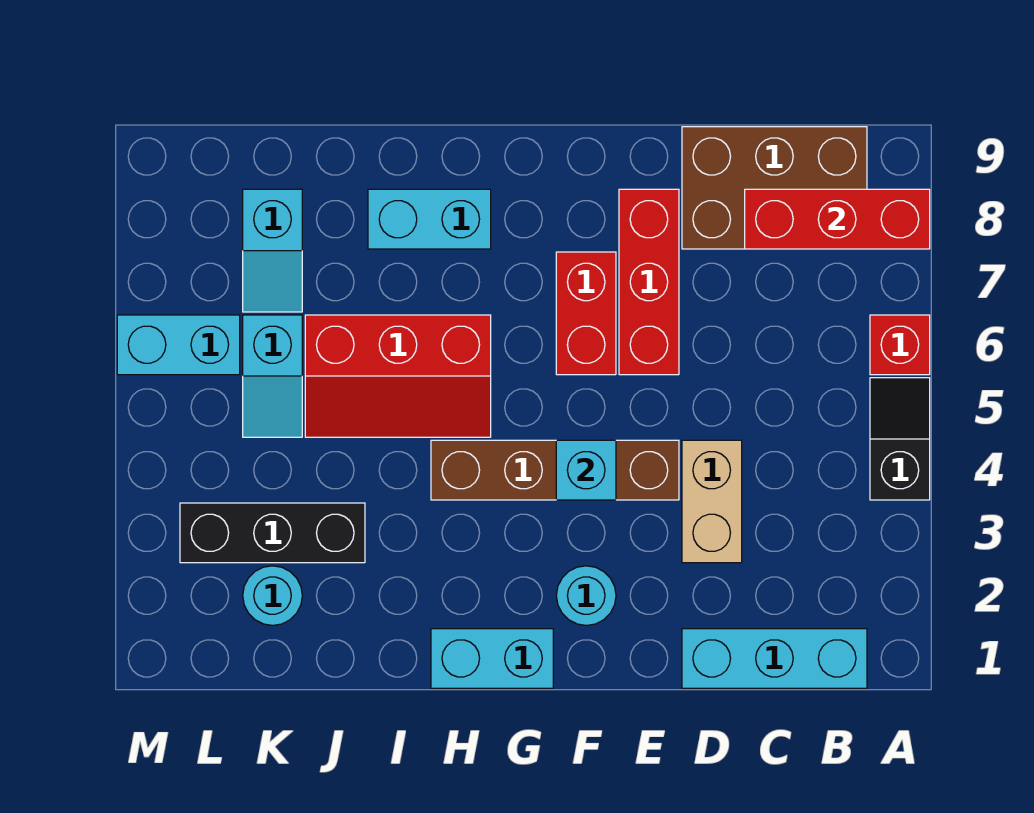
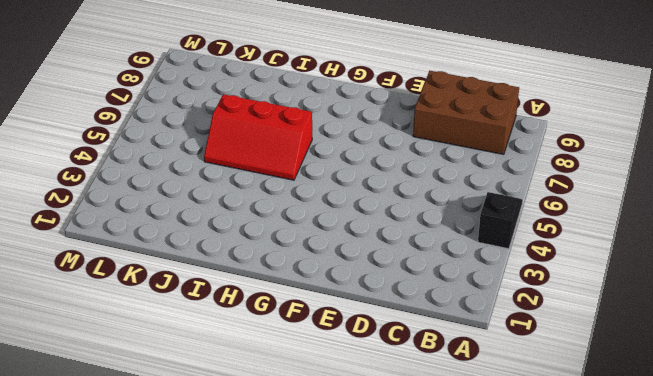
none -> red brick A6 level 1
none -> cyan brick B1:D1 level 1
none -> tan brick D3:D4 level 1

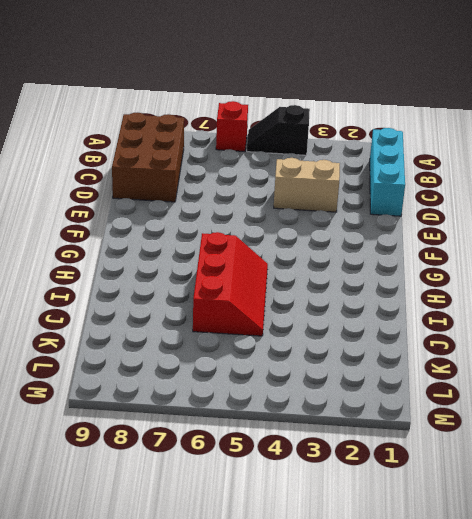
none -> brown brick E4:H4 level 1
none -> red brick E6:E8 level 1
none -> cyan round brick F2 level 1

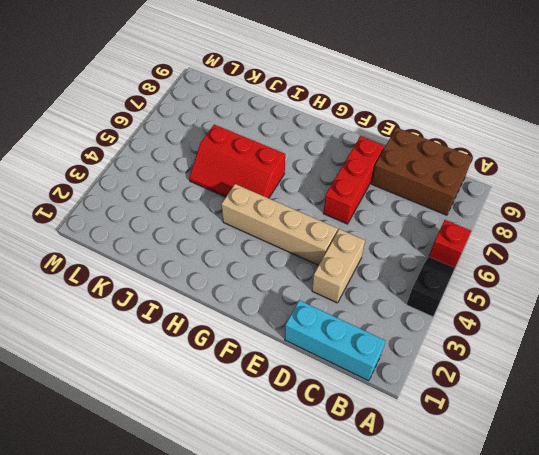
tan brick E4:H4 level 1 -> brown brick E4:H4 level 1
none -> cyan round brick F2 level 1
none -> red brick F6:F7 level 1
none -> cyan brick G1:H1 level 1

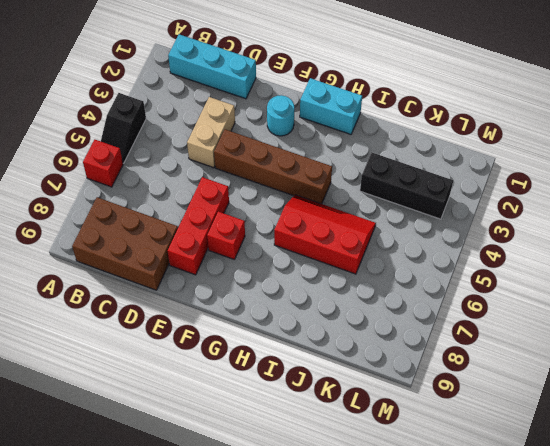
red brick F7 level 1 -> red brick F6:F7 level 1
none -> cyan brick H8:I8 level 1
none -> cyan round brick K2 level 1
none -> cyan slope K5:K6 level 1 top 6

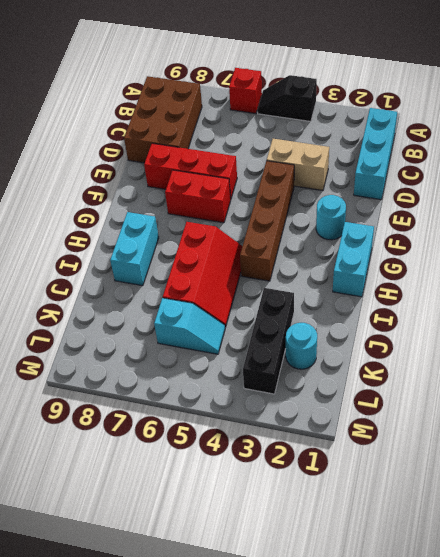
none -> cyan slope K7:K8 level 1 top 8
none -> cyan brick L6:M6 level 1
none -> red brick A8:C8 level 2

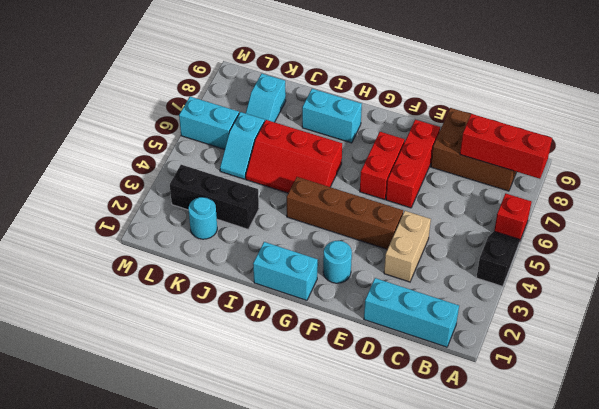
none -> cyan brick F4 level 2

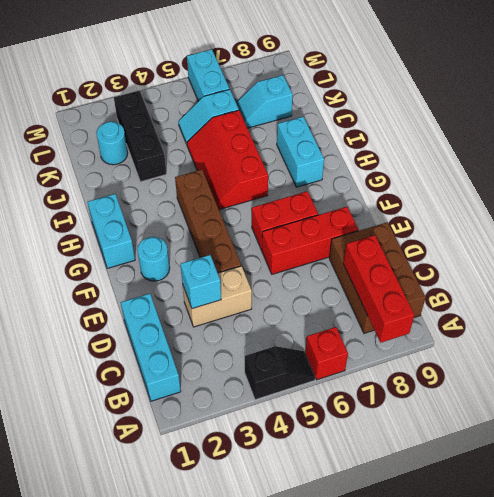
cyan brick D3 level 2 -> cyan brick F4 level 2

